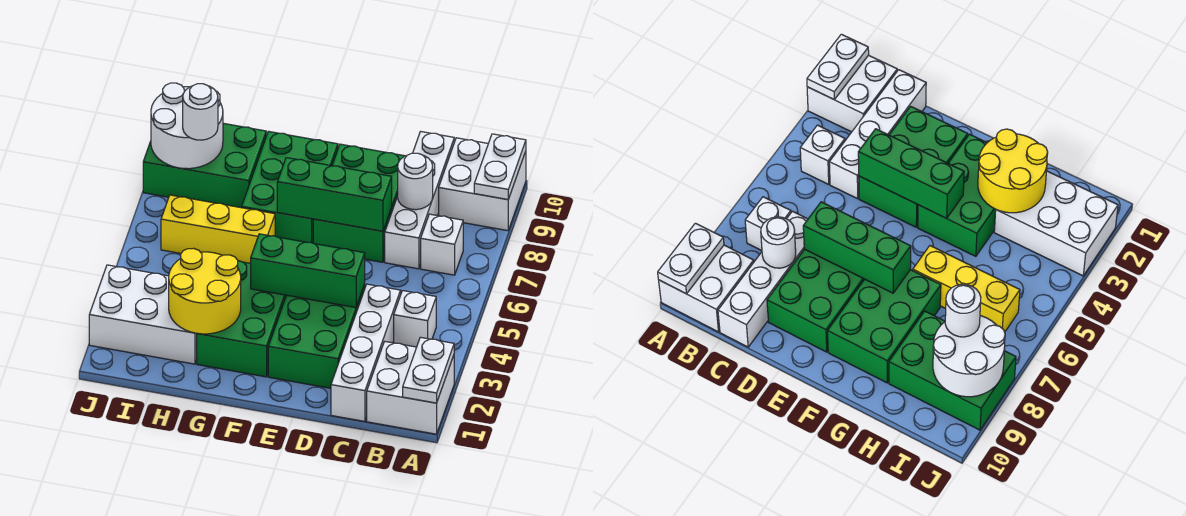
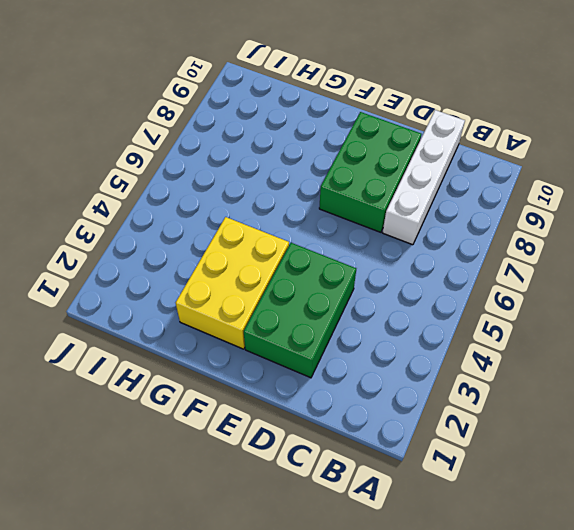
yellow brick F2:G4 level 1 -> green brick F2:G4 level 1
none -> white brick A1:B2 level 1
none -> white brick A9:B10 level 1
none -> white brick B4 level 1

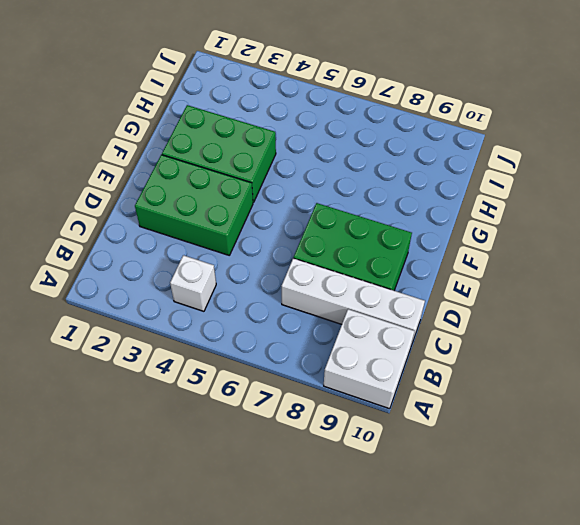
none -> white brick A1:B2 level 1
none -> white brick B7 level 1
none -> white brick C1:C4 level 1

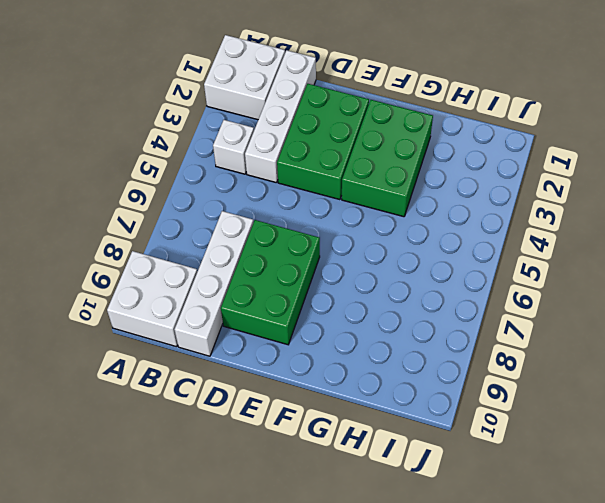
none -> white brick B7 level 1
none -> green brick F7:G9 level 1
none -> yellow brick G6:I6 level 1

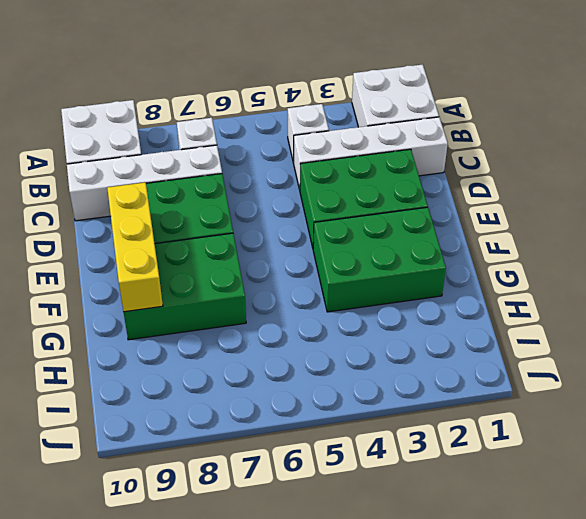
yellow brick E9:G9 level 2 -> yellow brick G6:I6 level 1
none -> white brick H2:J3 level 1
none -> green brick H8:J9 level 1
none -> white plate A1:A2 level 2

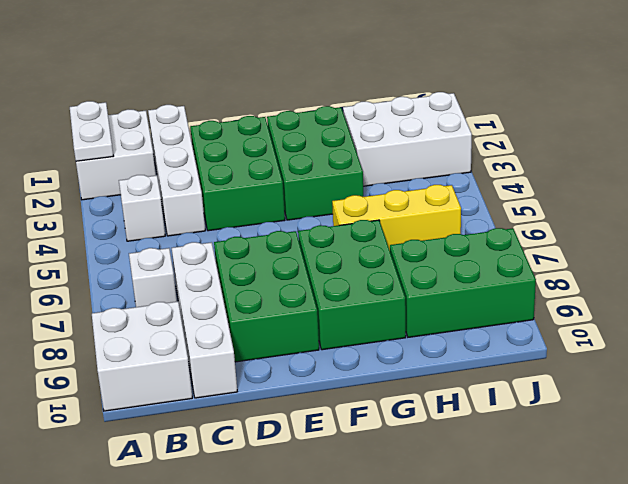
none -> white plate A9:A10 level 2
none -> white round brick C8 level 2
none -> green brick D4:F4 level 2

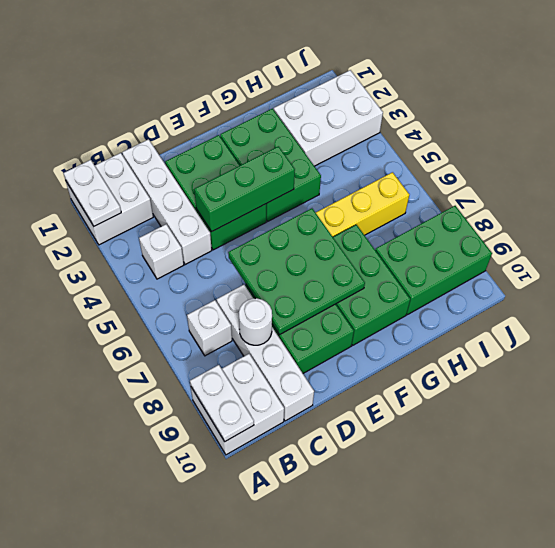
green plate D6:F8 level 2 -> green brick D7:F7 level 2
none -> yellow round brick G2:H3 level 2
none -> white round brick I8:J9 level 2
none -> white round brick I8 level 3

